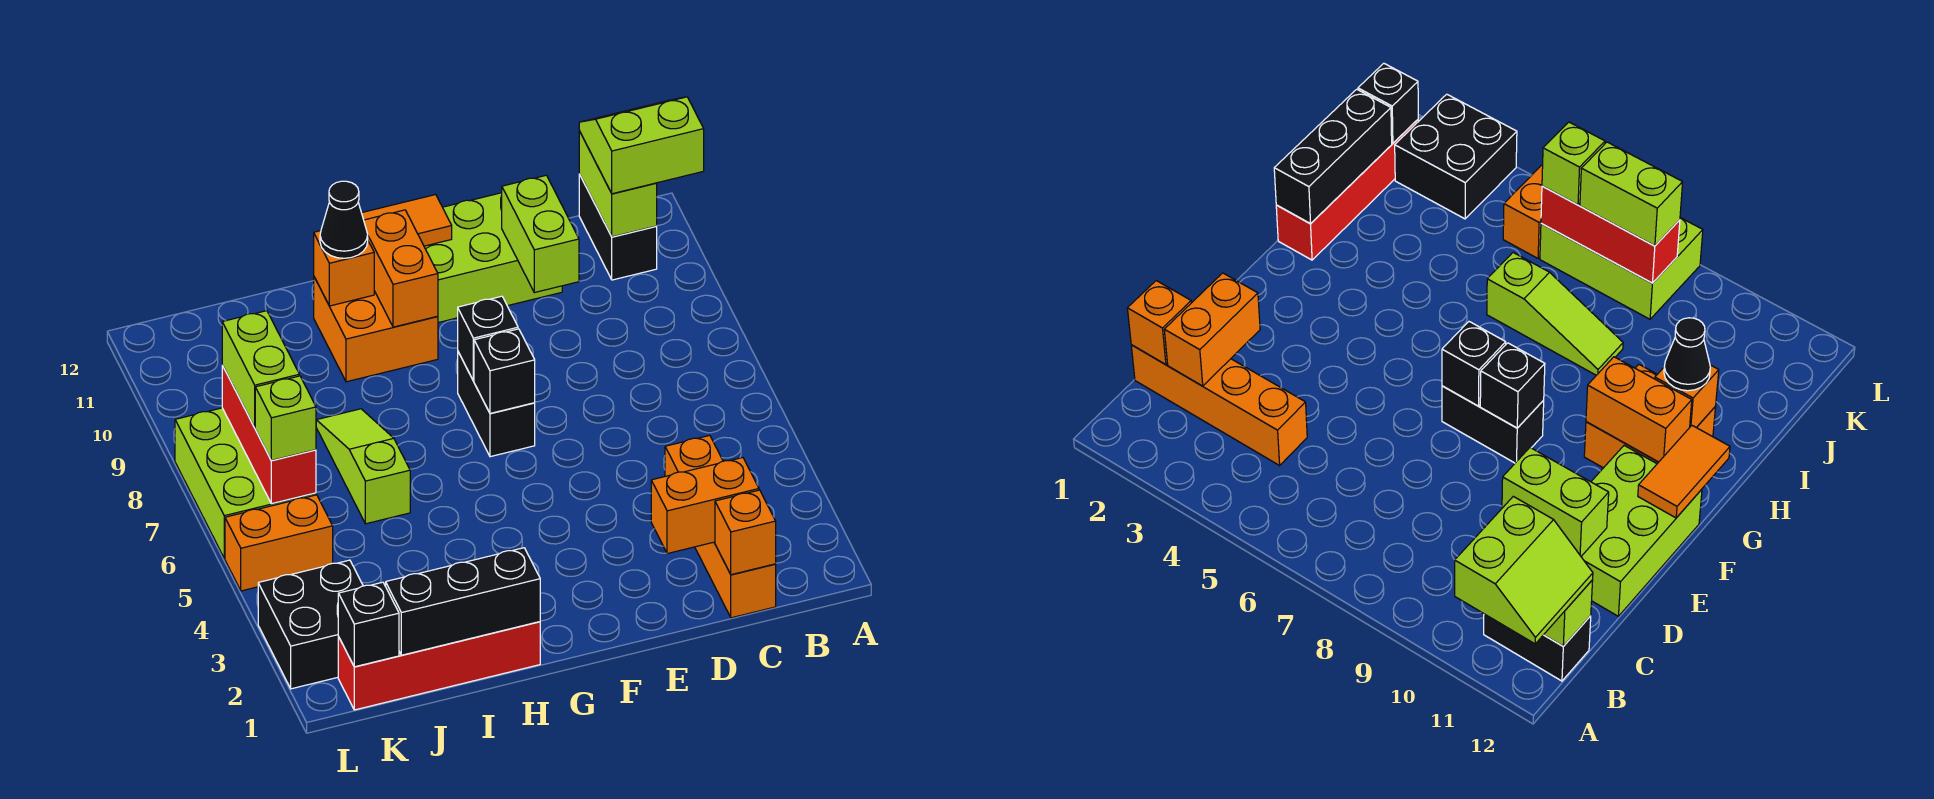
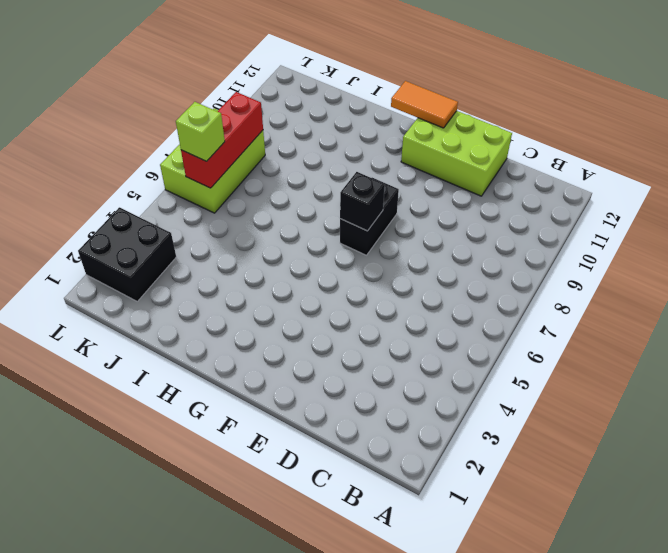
none -> black brick B11:B12 level 1
none -> orange brick C1:C4 level 1
none -> orange brick G10:H11 level 1

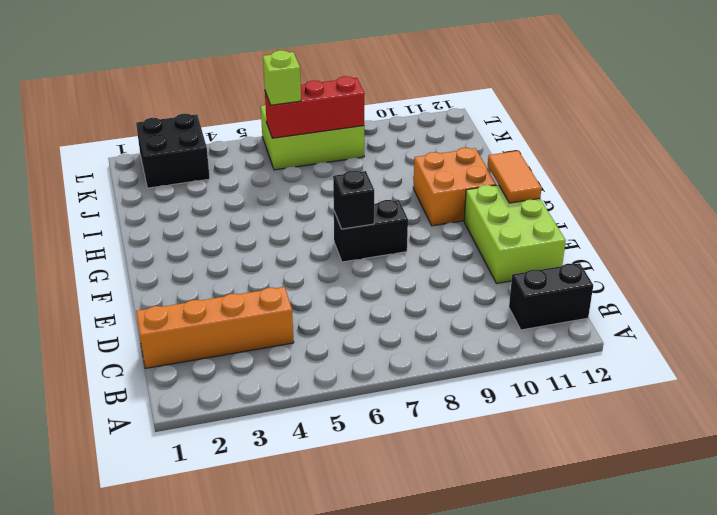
none -> red brick H1:K1 level 1
none -> lime slope I6:I8 level 1 top 6
none -> orange brick K5:L5 level 1

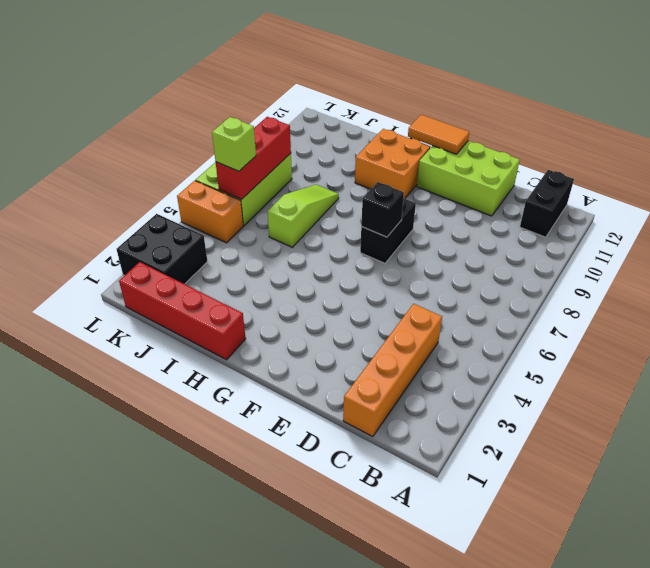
none -> lime brick B11:B12 level 2
none -> orange brick C1 level 2
none -> orange brick C2:D2 level 2

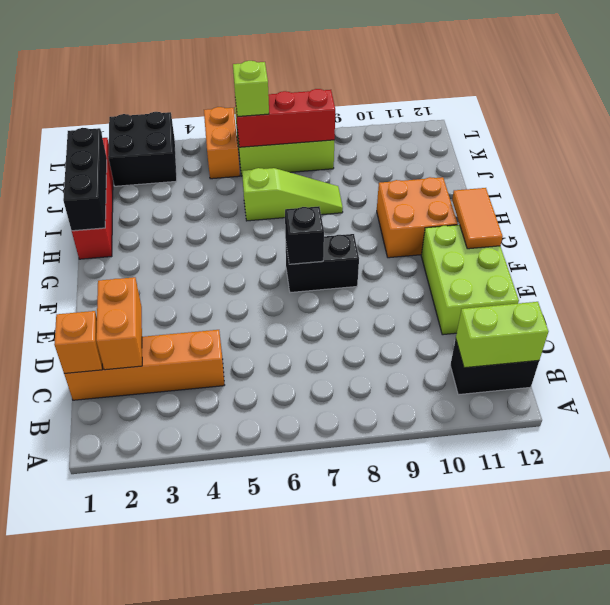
none -> lime brick D10:D11 level 2
none -> black brick F8 level 2
none -> orange brick G10:G11 level 2

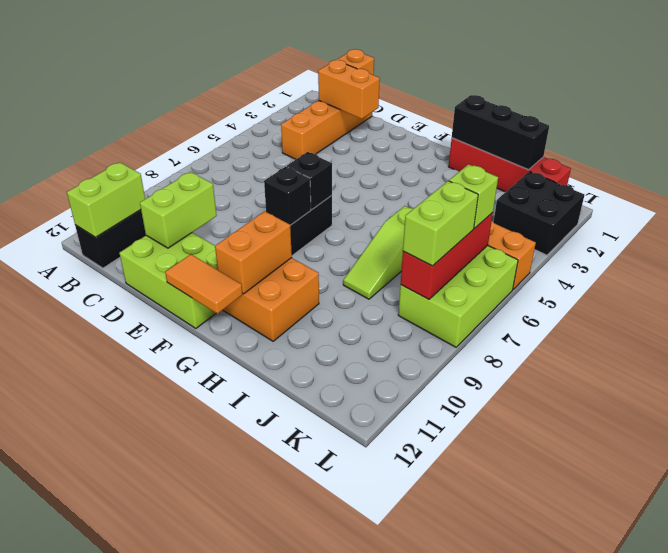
none -> orange brick H11 level 2
none -> black brick K1 level 2
none -> lime slope A11:B12 level 3 top 11

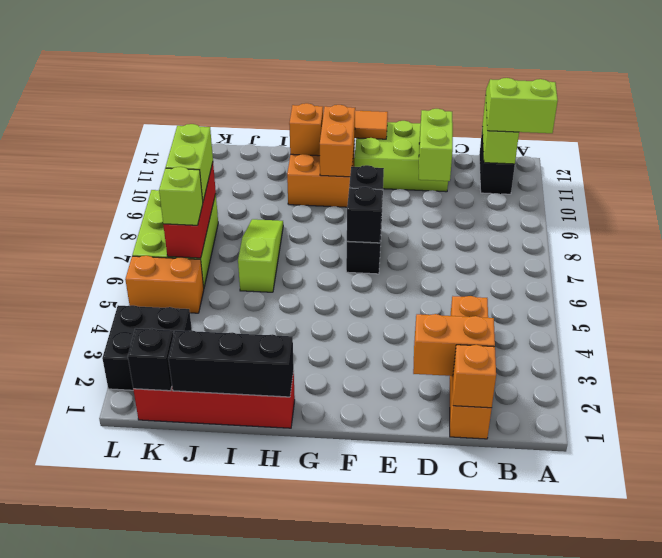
none -> black cone H11 level 3

